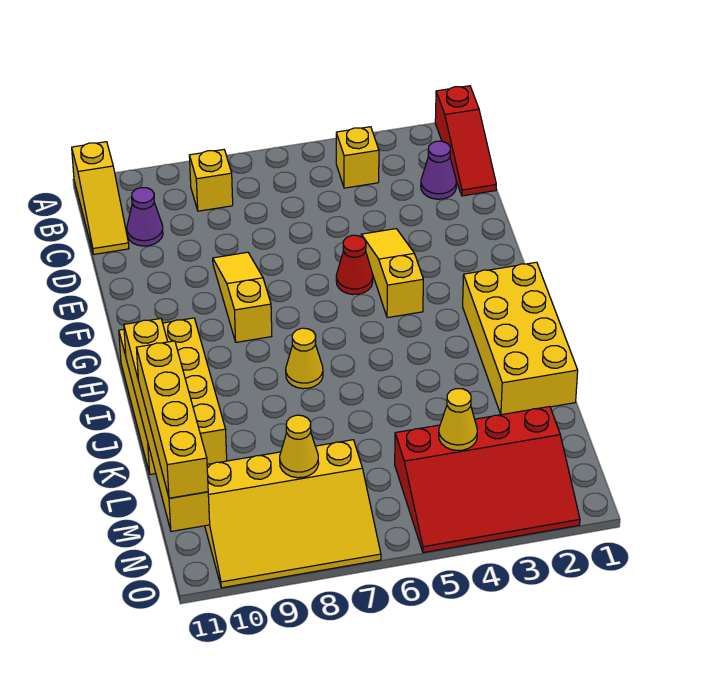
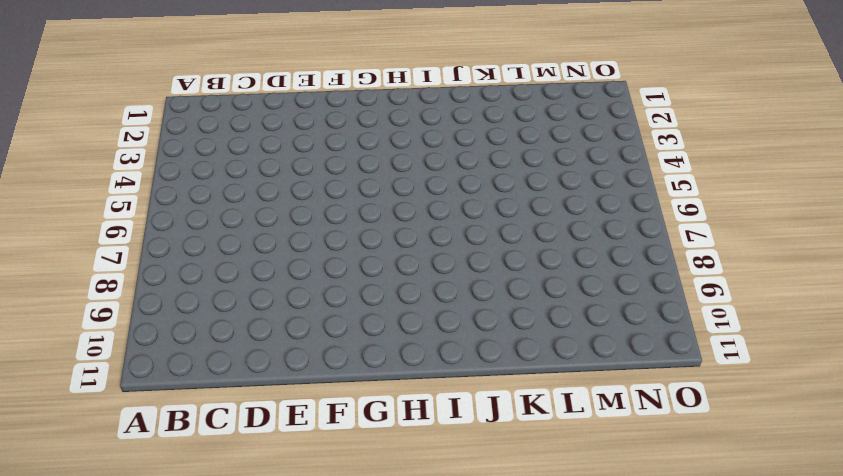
none -> red slope A1:C1 level 1 top A
none -> yellow slope A11:C11 level 1 top A
none -> yellow brick B4 level 1

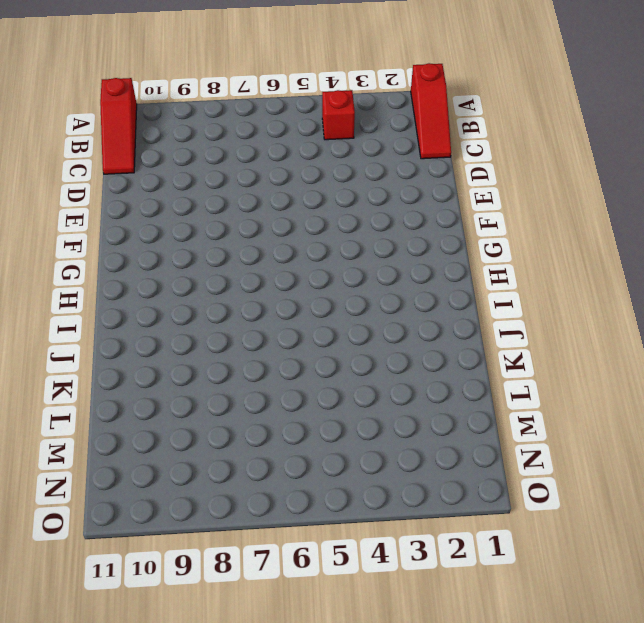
red slope A11:C11 level 1 top A -> yellow slope A11:C11 level 1 top A
red brick B4 level 1 -> yellow brick B4 level 1
none -> yellow brick B8 level 1
none -> purple cone C2 level 1
none -> purple cone C10 level 1

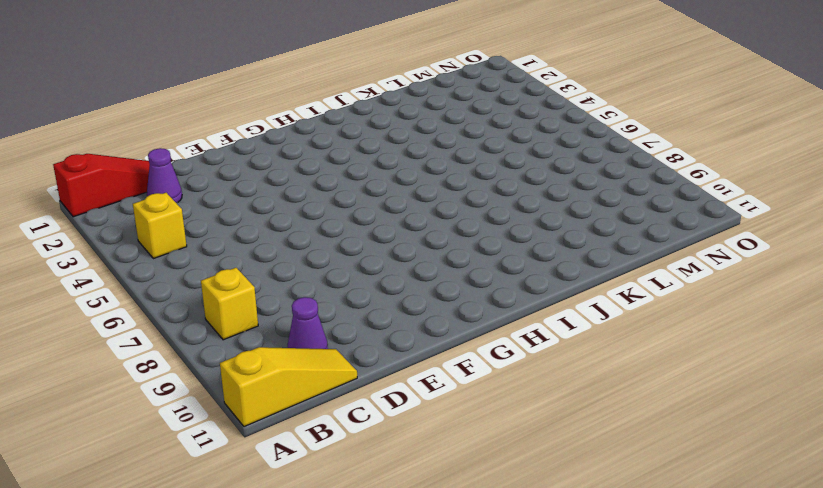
none -> yellow slope E4:G4 level 1 top G
none -> yellow slope E8:G8 level 1 top G
none -> red cone F5 level 1

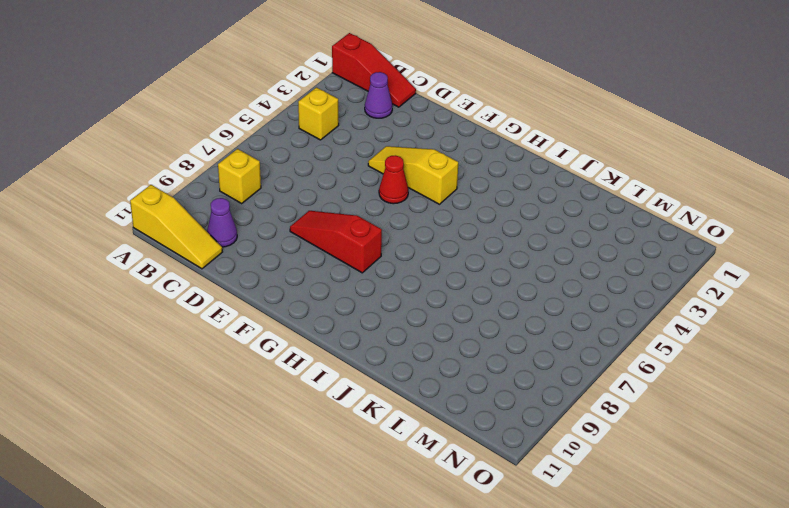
red slope E8:G8 level 1 top G -> yellow slope E8:G8 level 1 top G
none -> yellow brick H1:K2 level 1
none -> yellow brick H10:K11 level 1
none -> yellow cone I7 level 1

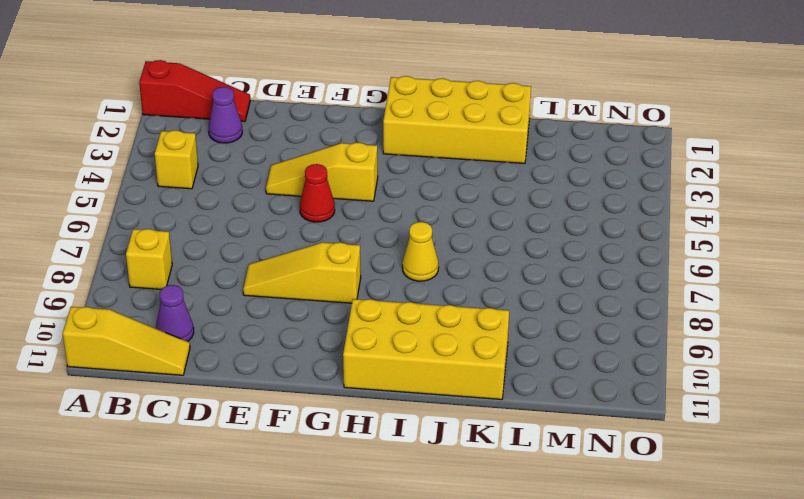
none -> red slope M2:O5 level 1 top M
none -> yellow slope M7:O10 level 1 top M
none -> yellow brick I11:N11 level 2

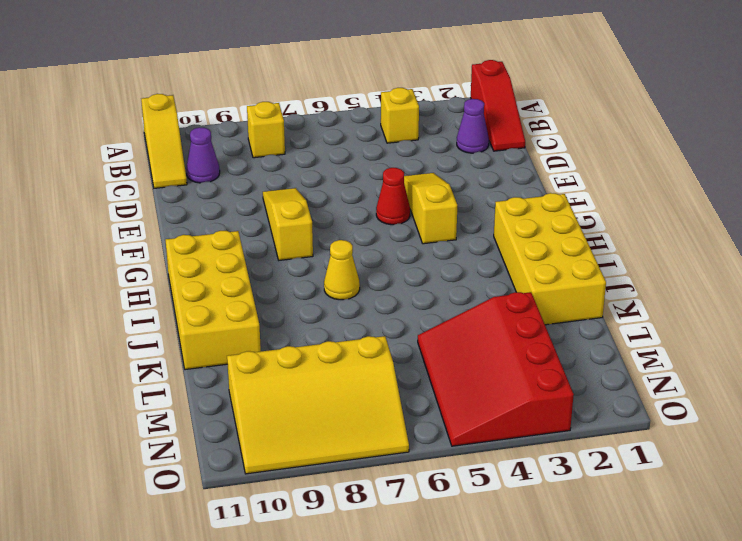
red slope L3:O5 level 1 top 3 -> red slope M2:O5 level 1 top M
none -> yellow brick I11:N11 level 2
none -> yellow cone M4 level 2
none -> yellow cone M8 level 2

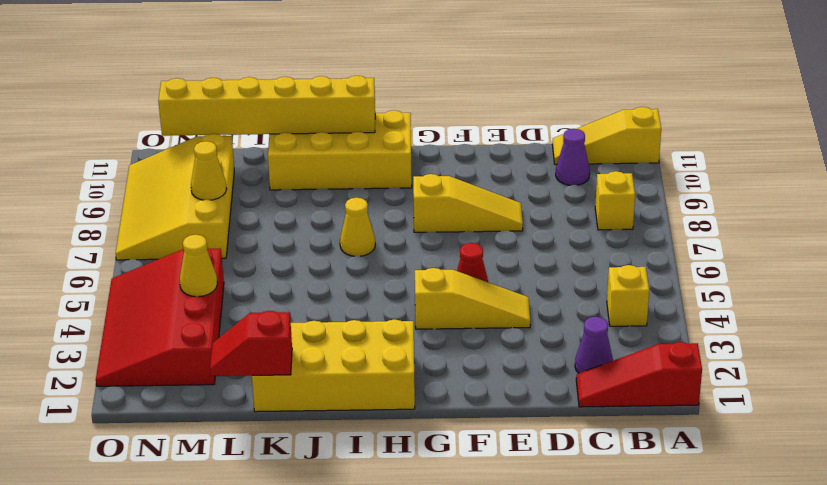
red slope K1:L1 level 2 top K -> none
none -> yellow brick K11:N11 level 3

